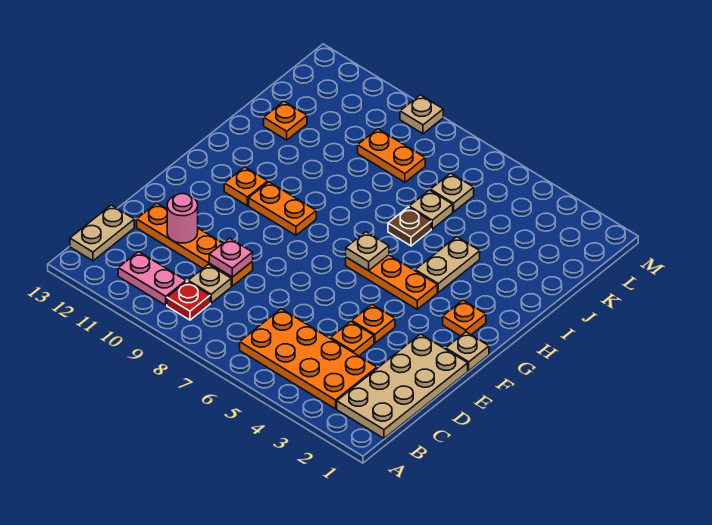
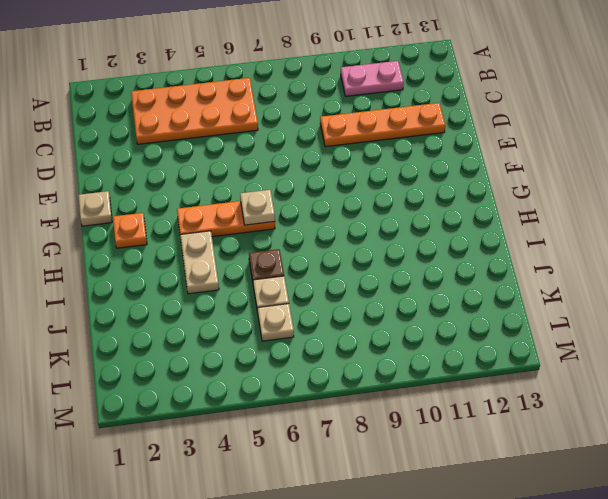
none -> tan plate B1:E2 level 1
none -> red plate B9 level 1
none -> tan plate B13:C13 level 1

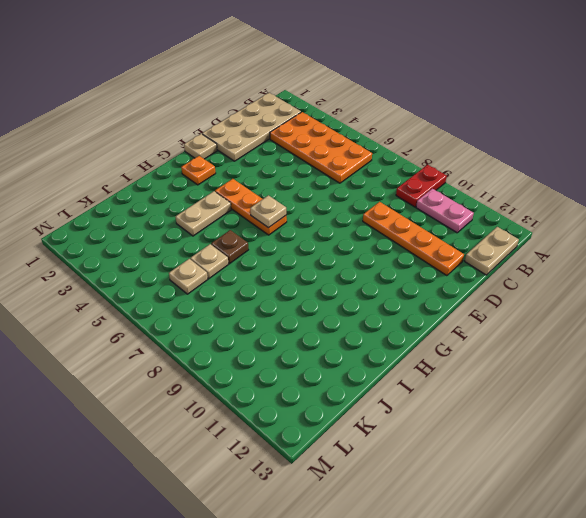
red plate A9:B9 level 1 -> red plate B9 level 1
none -> tan plate C9 level 1
none -> orange plate D4 level 1
none -> orange plate E4 level 1

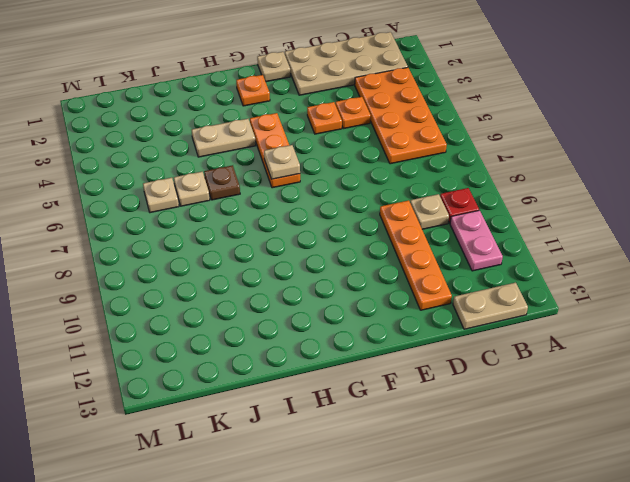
none -> orange plate G9:G10 level 1
none -> orange plate G11 level 1
none -> orange plate J12 level 1

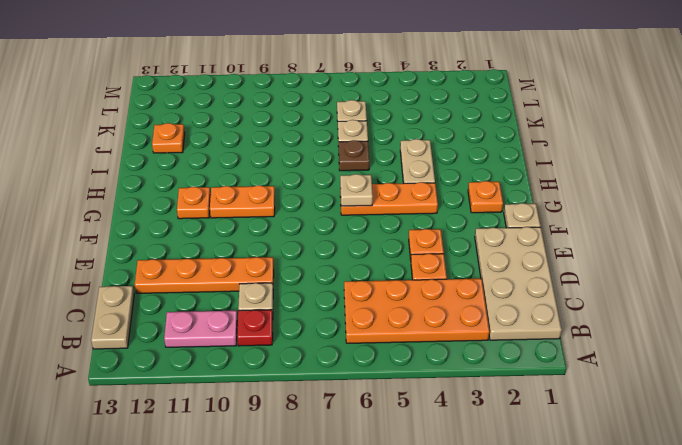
none -> orange plate K8:K9 level 1
none -> tan plate M9 level 1
none -> pink plate D9 level 2

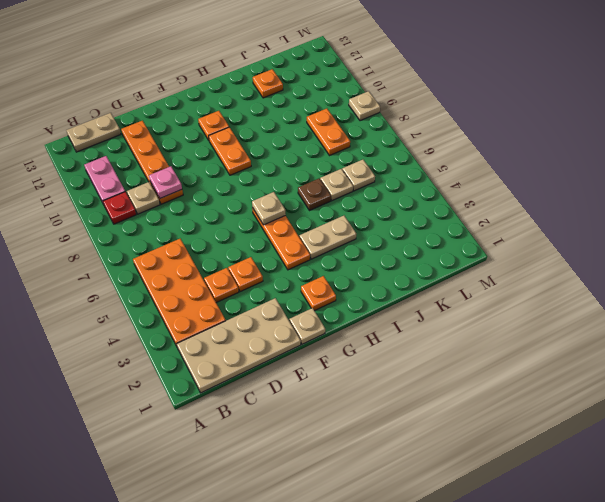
none -> pink round brick D11 level 2

